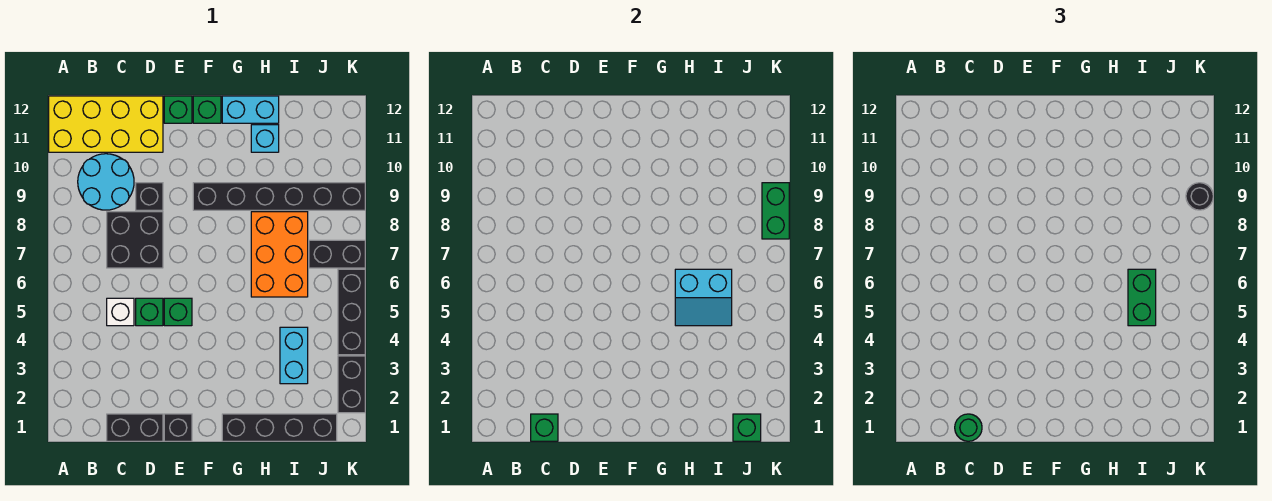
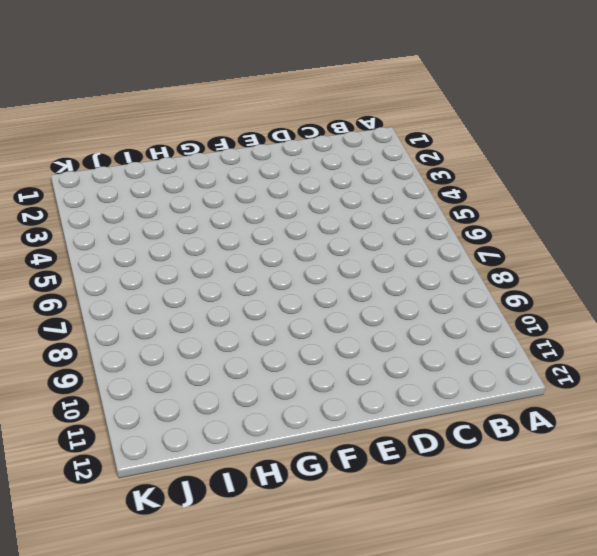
none -> yellow brick A11:D12 level 1
none -> cyan round brick B9:C10 level 1
none -> black brick C1:D1 level 1

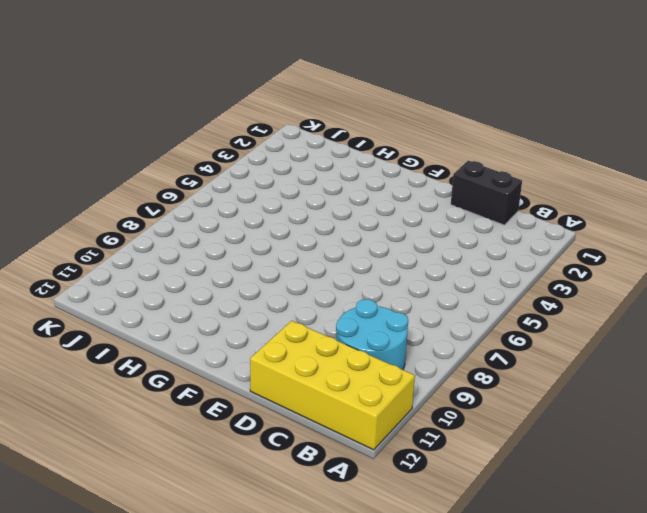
none -> white brick C5 level 1
none -> black brick C7:D8 level 1
none -> green brick D5 level 1

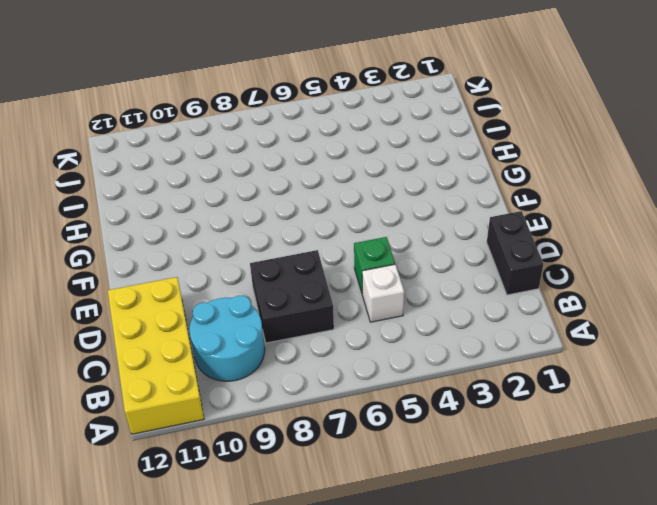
none -> black brick D9 level 1
none -> black brick E1 level 1
none -> green brick E5 level 1

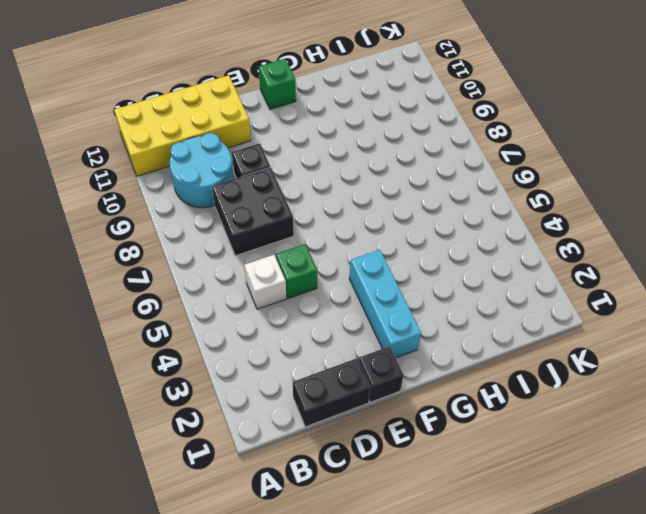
cyan brick F2:F4 level 1 -> none
none -> green brick E5 level 1
none -> green brick E12 level 1
none -> black brick F9:K9 level 1

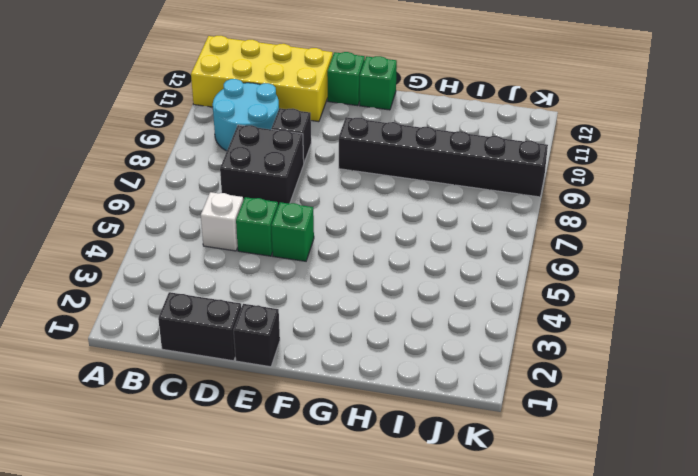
none -> black brick G1:J1 level 1
none -> cyan brick G12:H12 level 1
none -> orange brick H6:I8 level 1

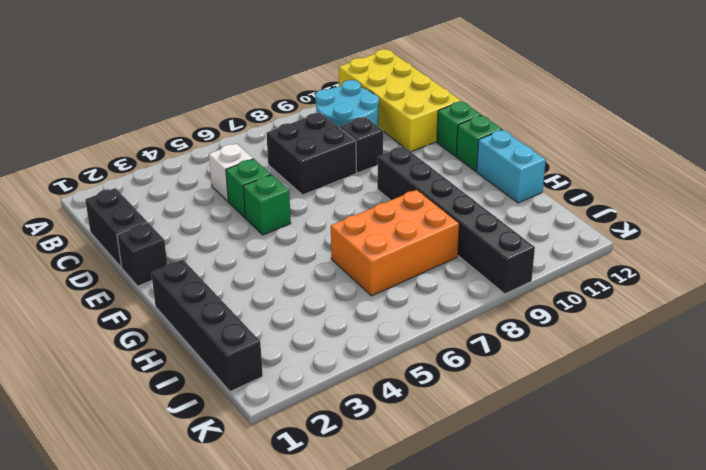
none -> cyan brick H11 level 1
none -> cyan brick I3:I4 level 1
none -> black brick J7:K7 level 1

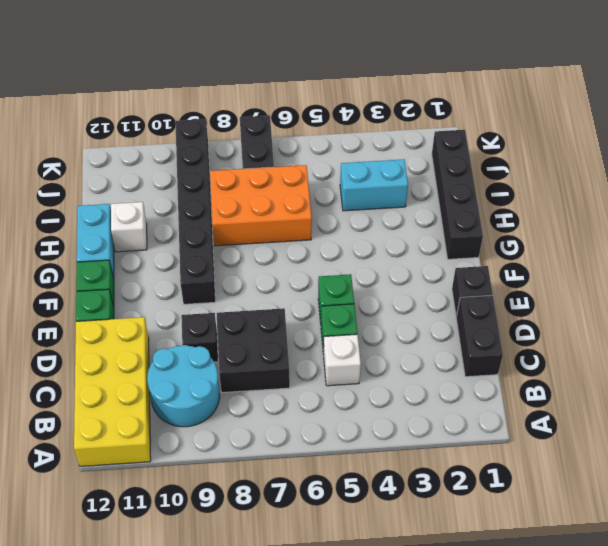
white brick H11 level 1 -> cyan brick H11 level 1
none -> black brick K2:K3 level 1
none -> black brick K4:K6 level 1
none -> green brick C1 level 2

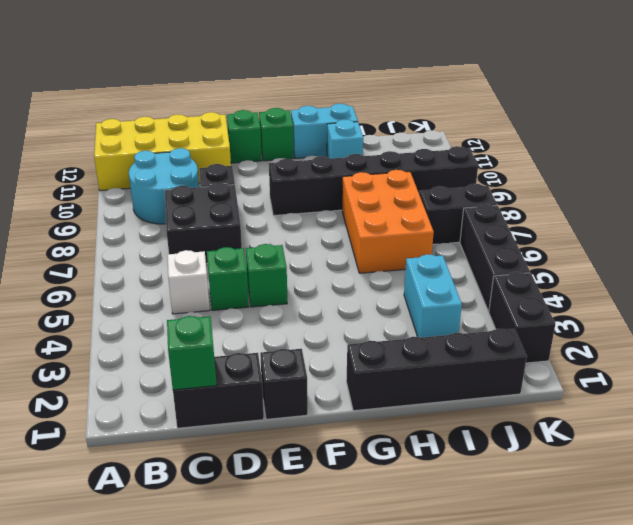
none -> cyan slope H5:I6 level 2 top 6
none -> green brick J1 level 2
none -> green brick K8:K9 level 2

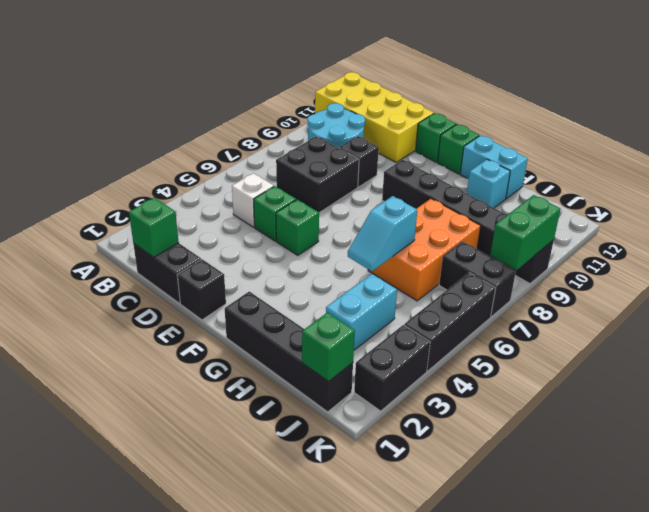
cyan slope H5:H6 level 2 top 6 -> cyan slope H5:I6 level 2 top 6
none -> green round brick C1 level 3
none -> green brick I5:I6 level 3
none -> black round brick K9 level 3

